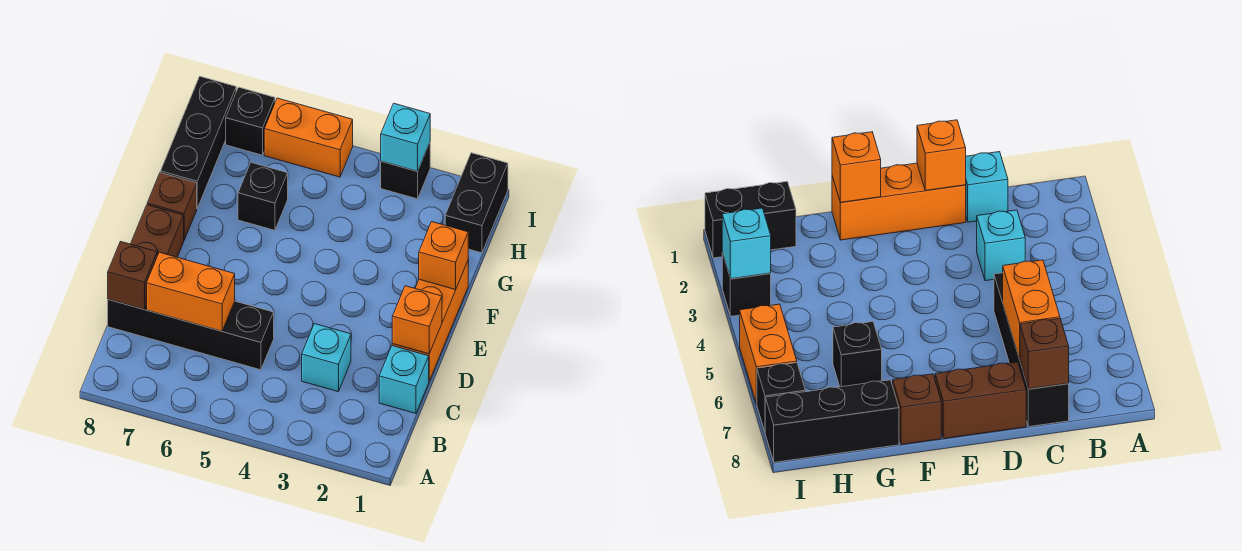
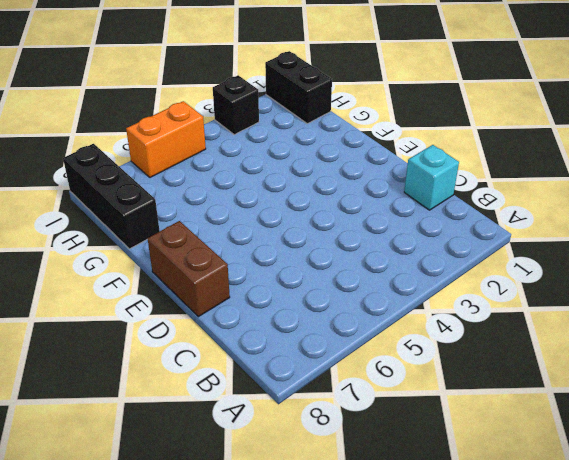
none -> cyan brick C3 level 1
none -> black brick C5:C8 level 1
none -> orange brick D1:F1 level 1

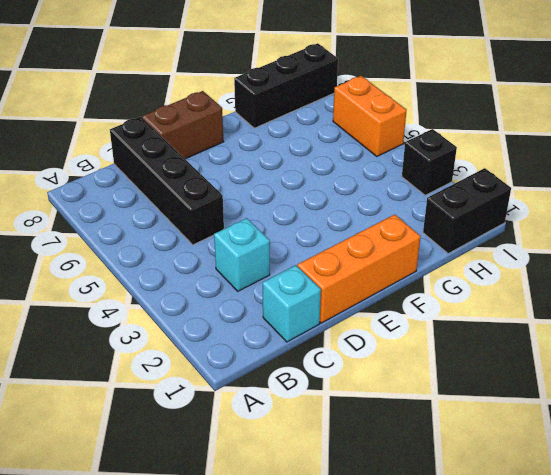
none -> brown brick F8 level 1
none -> black brick G6 level 1
none -> black brick I7 level 1

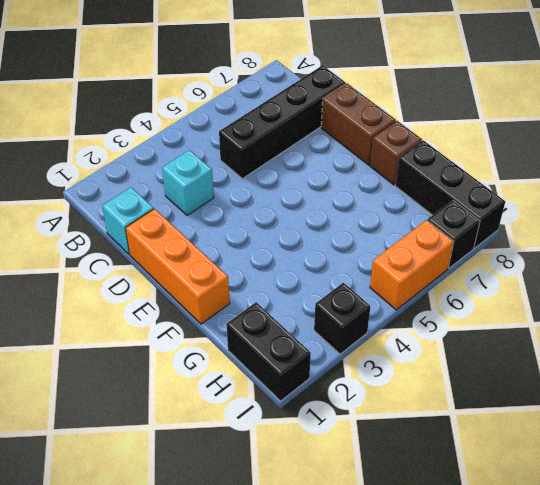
none -> black brick G6 level 1
none -> orange brick C6:C7 level 2
none -> brown brick C8 level 2

